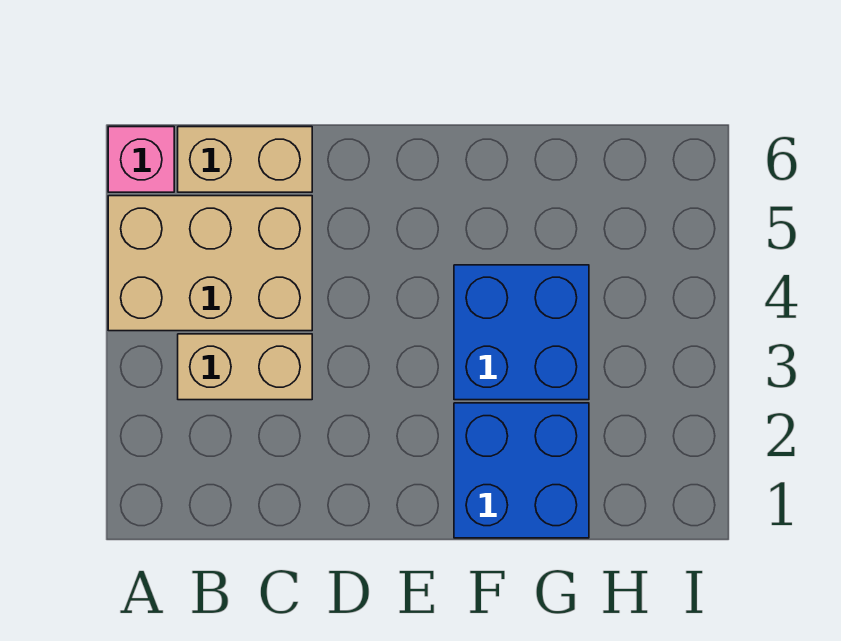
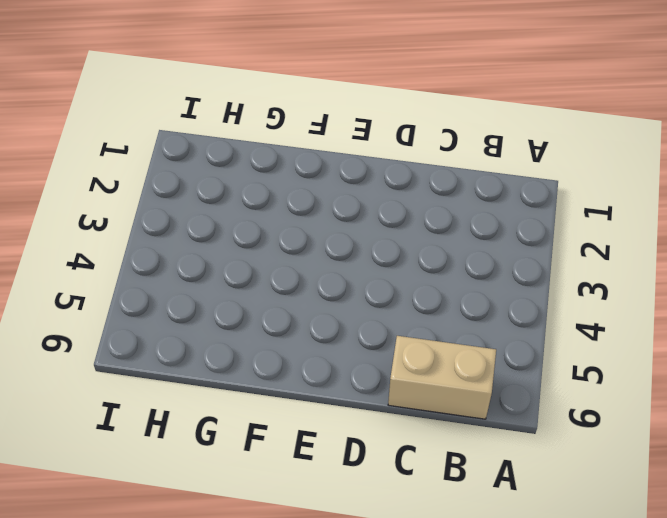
none -> tan brick A4:C5 level 1
none -> pink brick A6 level 1

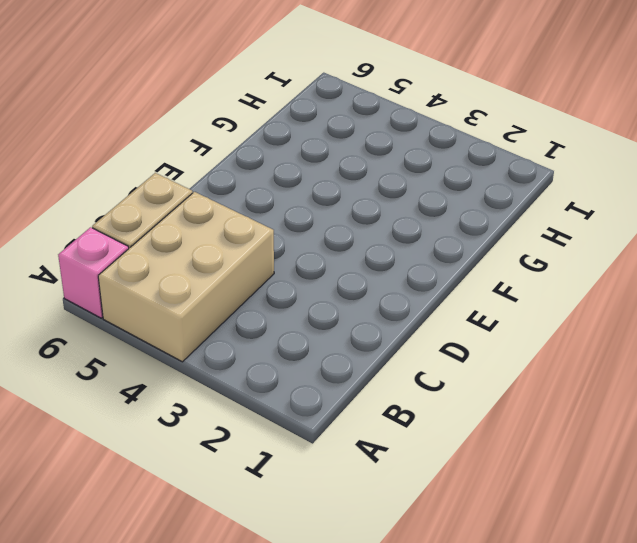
none -> tan brick B3:C3 level 1
none -> blue brick F1:G2 level 1

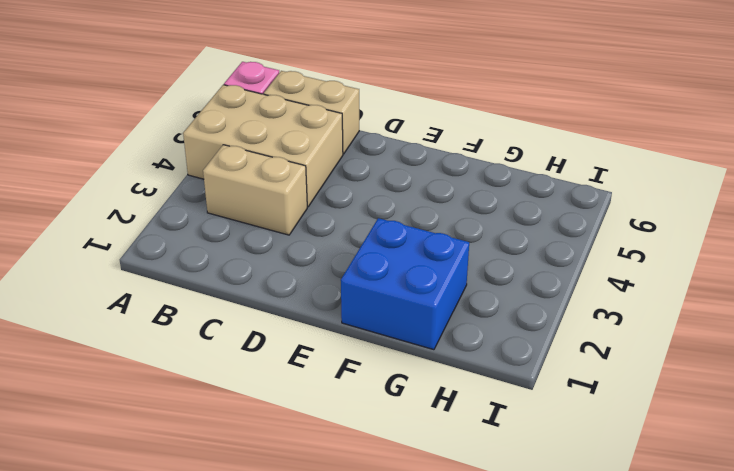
none -> blue brick F3:G4 level 1

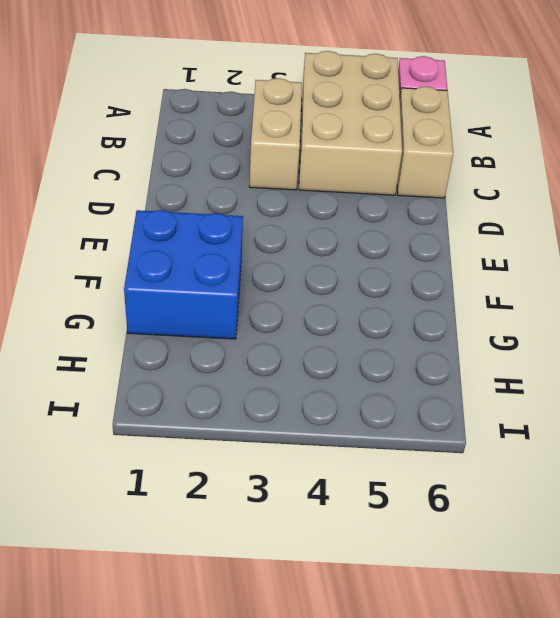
none -> blue brick F3:G4 level 1

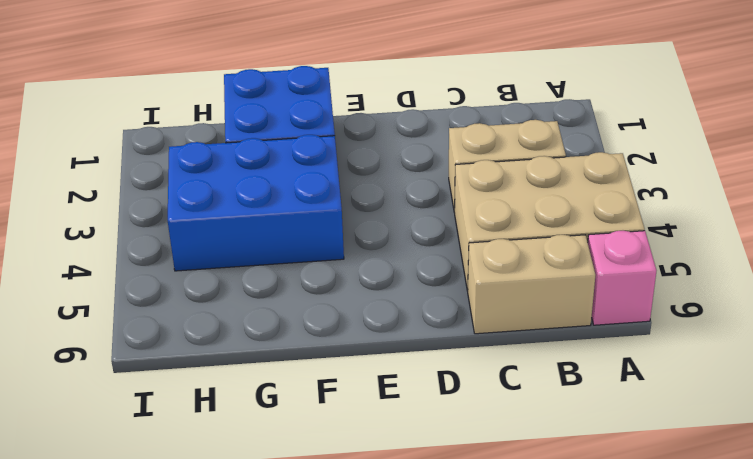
blue brick F3:H4 level 1 -> blue brick F3:G4 level 1

